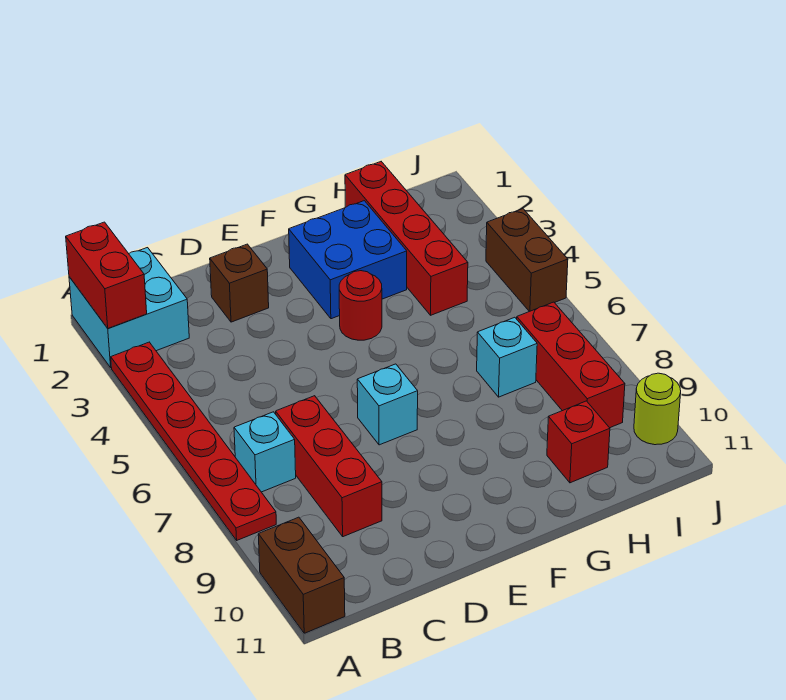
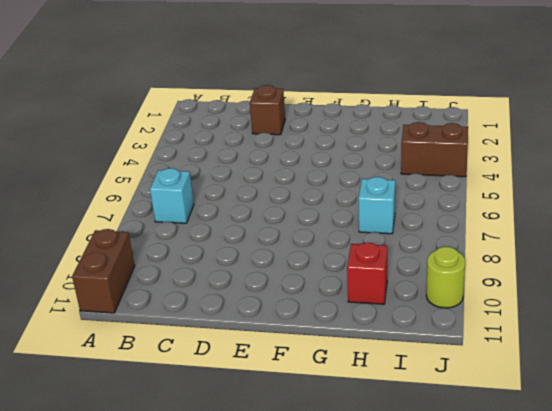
brown brick I4:J4 level 1 -> brown brick J4:J5 level 1
none -> cyan brick A1:B2 level 1
none -> red plate A3:A8 level 1
none -> red brick C7:C9 level 1

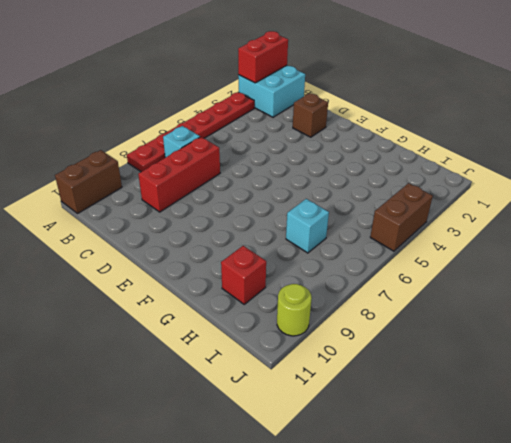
none -> cyan brick E7 level 1
none -> blue brick F2:G3 level 1
none -> red round brick F4 level 1

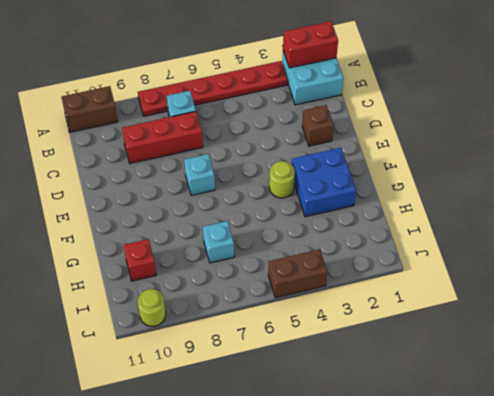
lime round brick F4 level 1 -> red round brick F4 level 1
none -> red brick H1:H4 level 1
none -> red brick I7:I9 level 1

